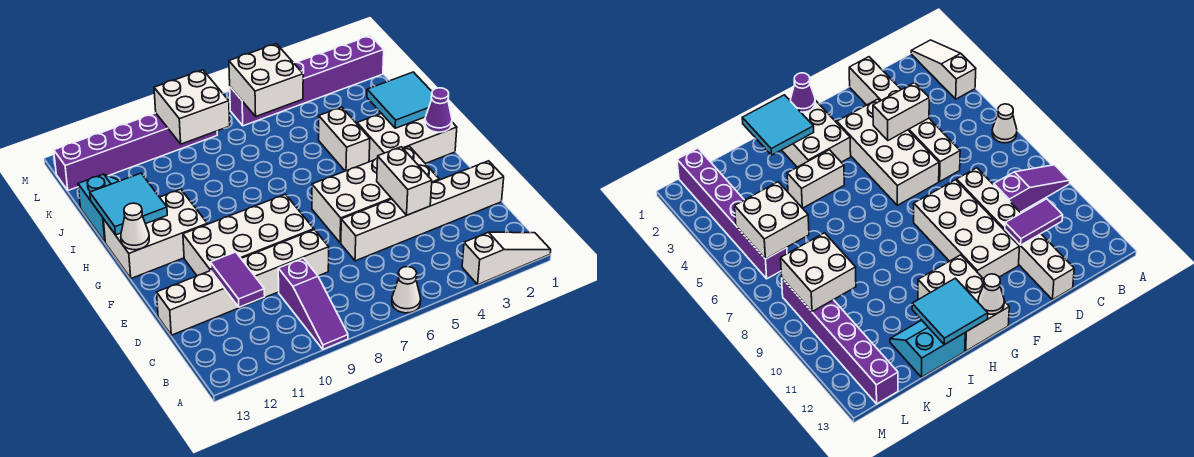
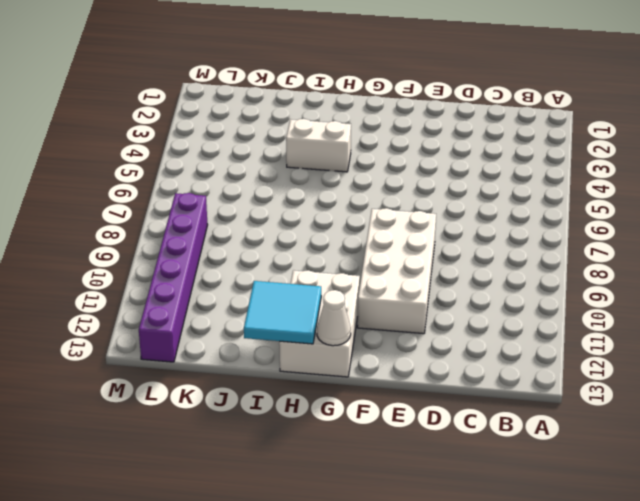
none -> white slope A1:A3 level 1 top 3
none -> white cone A6 level 1
none -> purple slope A9:C9 level 1 top C

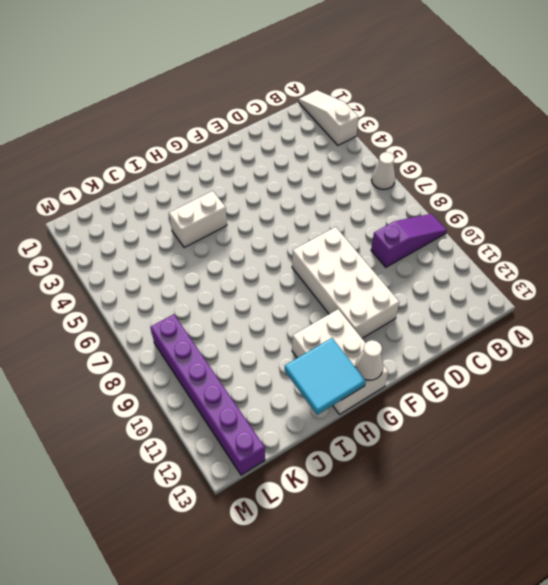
none -> white brick D1:D6 level 1
none -> white brick D8:D13 level 1
none -> white brick E3:F6 level 1

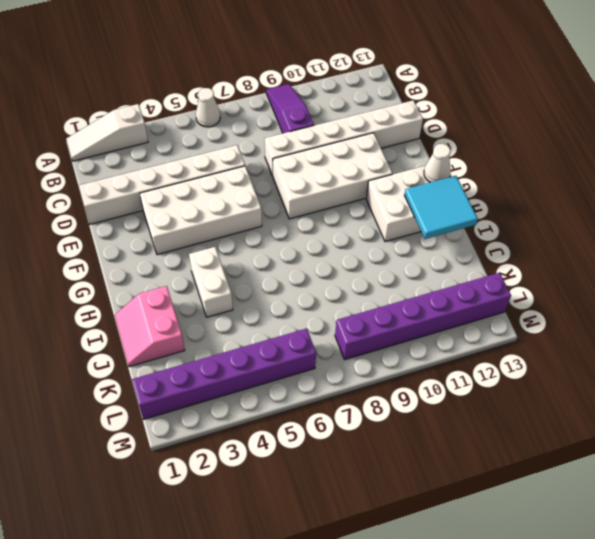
pink slope I1:J2 level 1 top 2 -> none
none -> white brick G1:H3 level 1
none -> cyan slope I12:J13 level 1 top 13
none -> purple tile C11:D11 level 2

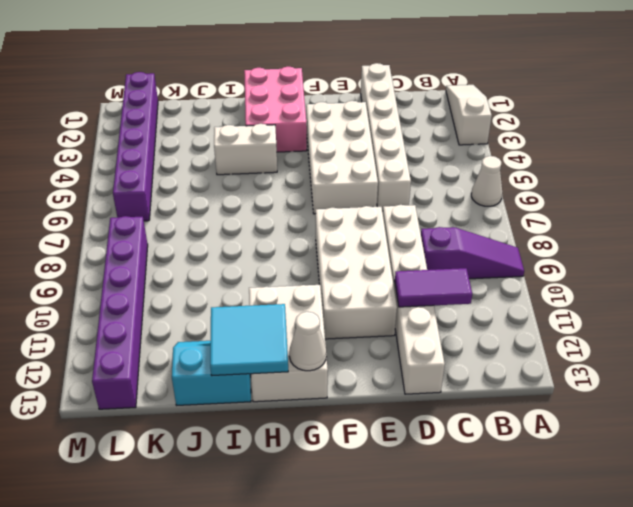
pink brick G1:H3 level 1 -> white brick G1:H3 level 1
none -> white brick D4:E4 level 2
none -> purple cone G1 level 2
none -> cyan tile H1:I2 level 2

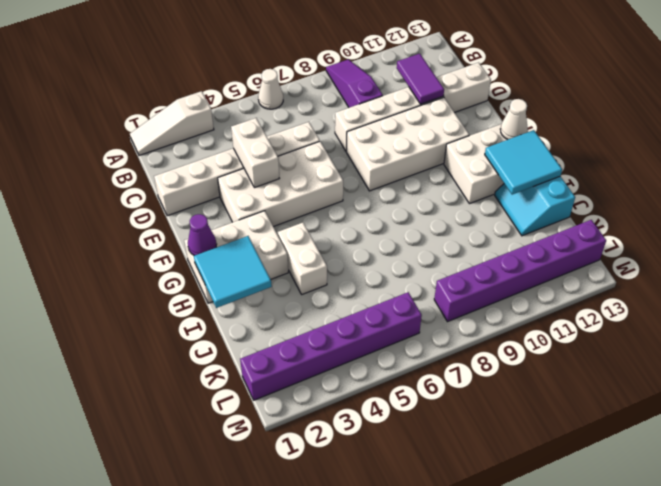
none -> white brick K5:L6 level 2
none -> white brick K8:L9 level 2

